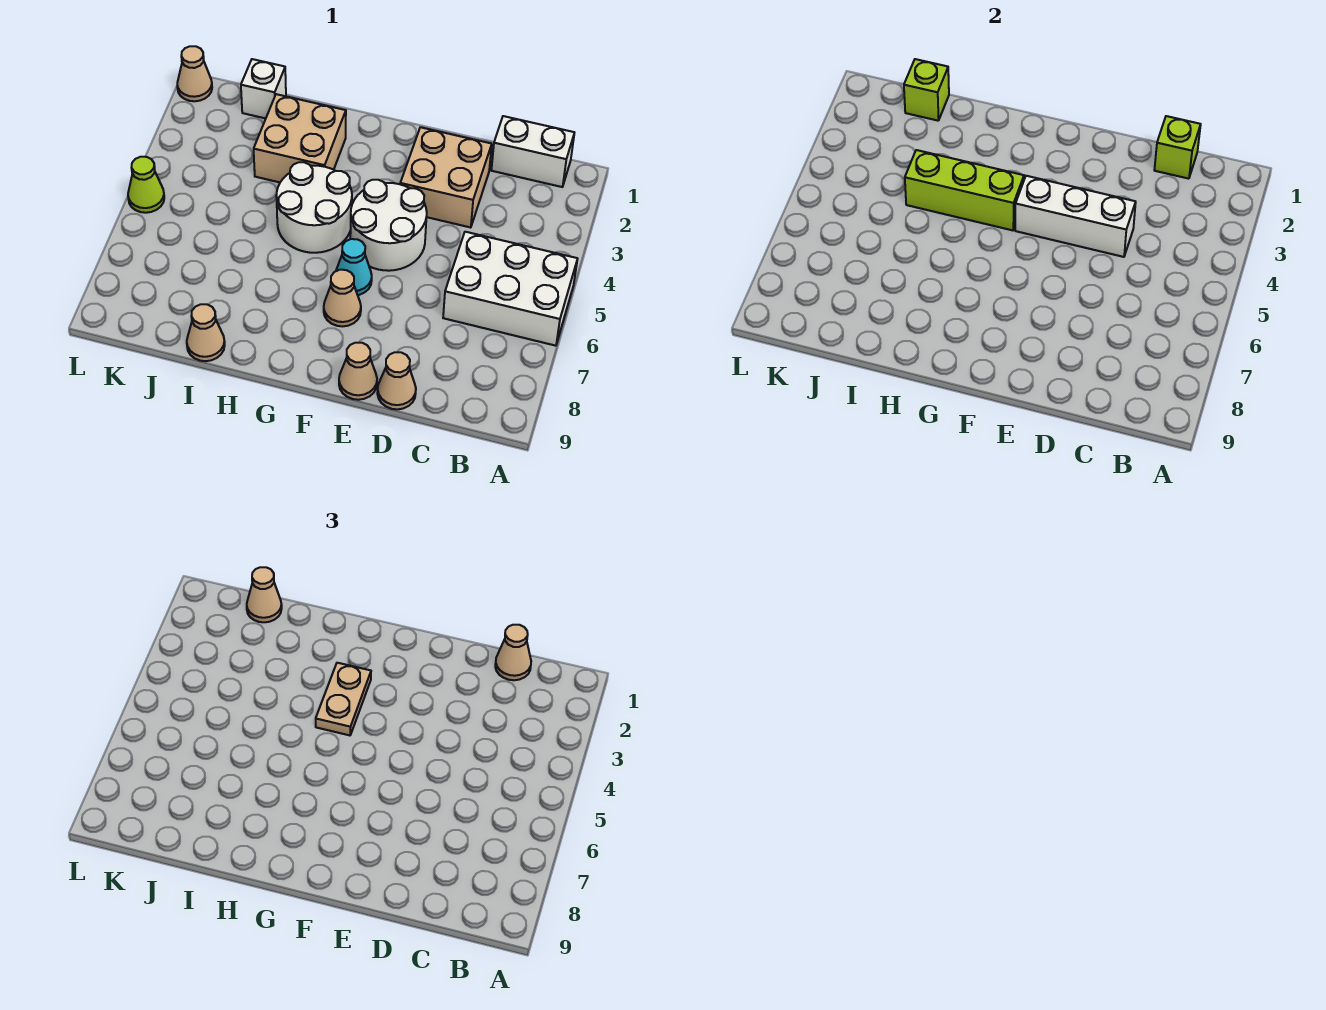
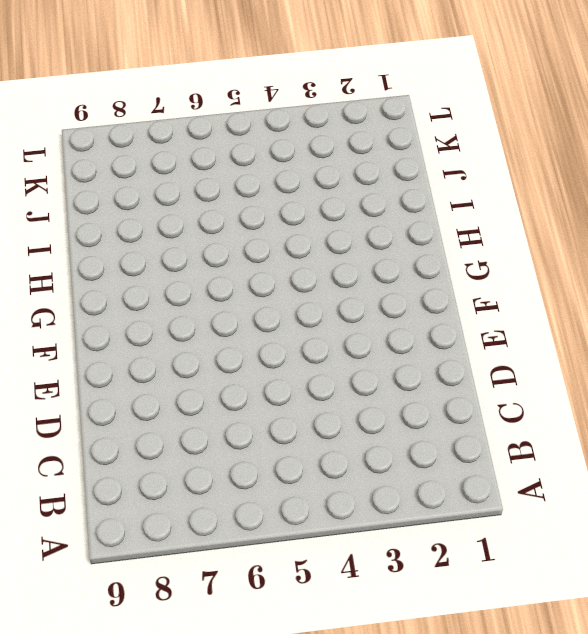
none -> white brick A5:C6 level 1
none -> white brick B1:C1 level 1
none -> tan brick D2:E3 level 1

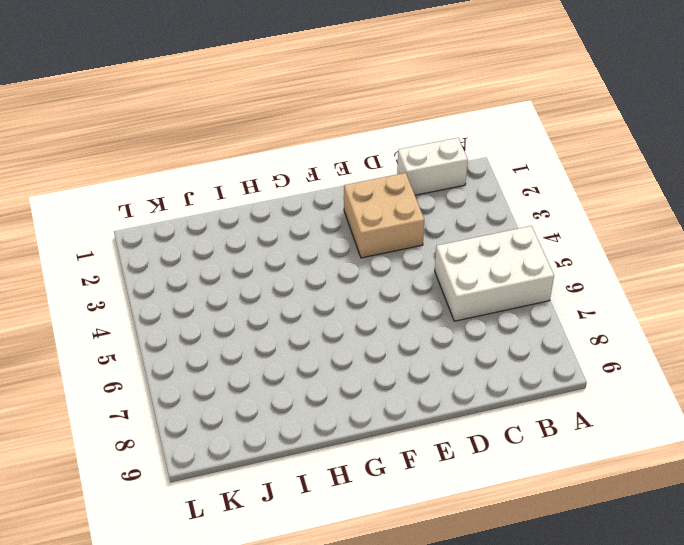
none -> tan cone D9 level 1
none -> white round brick E4:F5 level 1
none -> tan cone E9 level 1

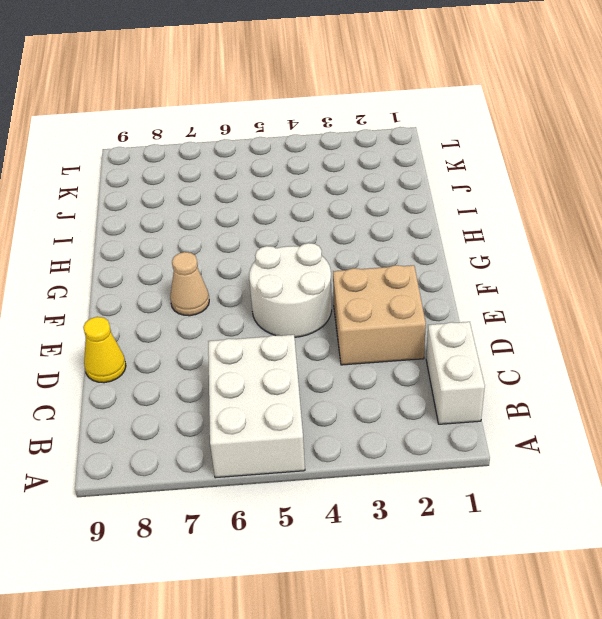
yellow cone D9 level 1 -> tan cone D9 level 1
none -> tan cone E9 level 1
none -> cyan cone F6 level 1
none -> white round brick G4:H5 level 1

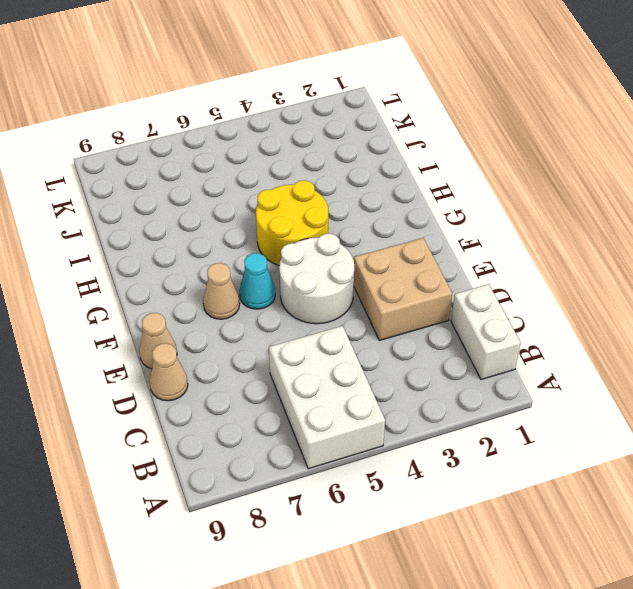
yellow round brick G4:H5 level 1 -> white round brick G4:H5 level 1
none -> tan brick H2:I3 level 1
none -> tan cone I9 level 1
none -> white brick J1 level 1

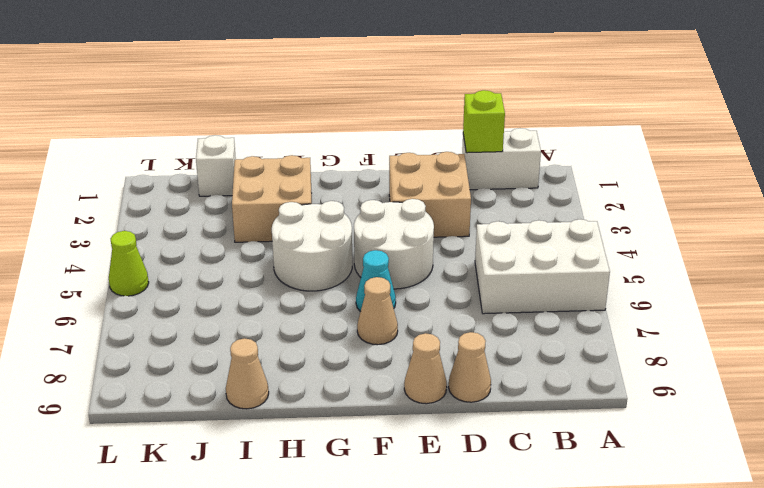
none -> tan cone L1 level 1
none -> white brick D4:F4 level 2
none -> lime brick G4:I4 level 2

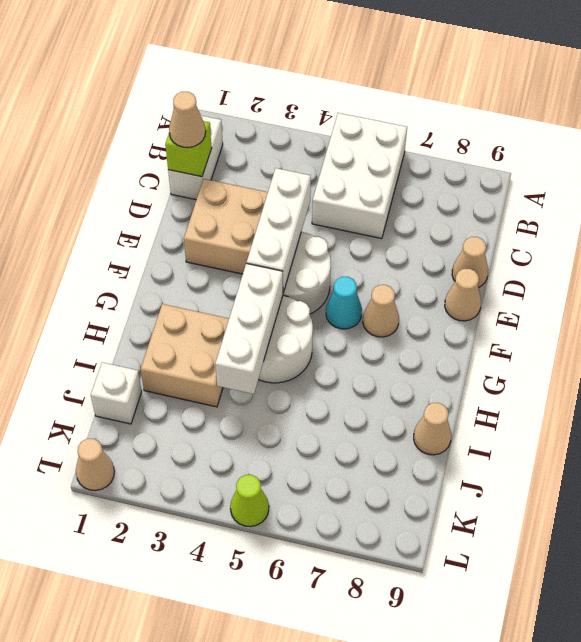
white brick G4:I4 level 2 -> lime brick G4:I4 level 2
none -> lime brick J1 level 2
none -> tan plate G3:G4 level 3
none -> tan cone J1 level 3

